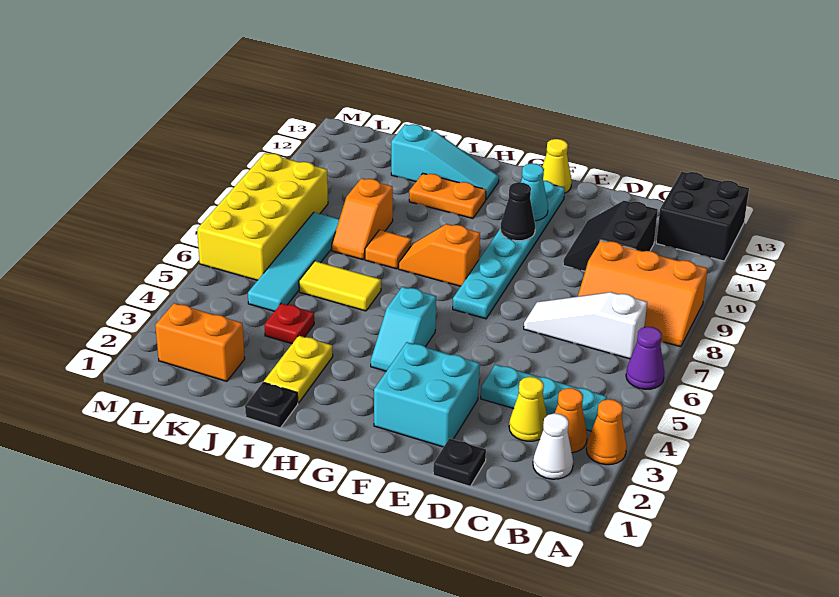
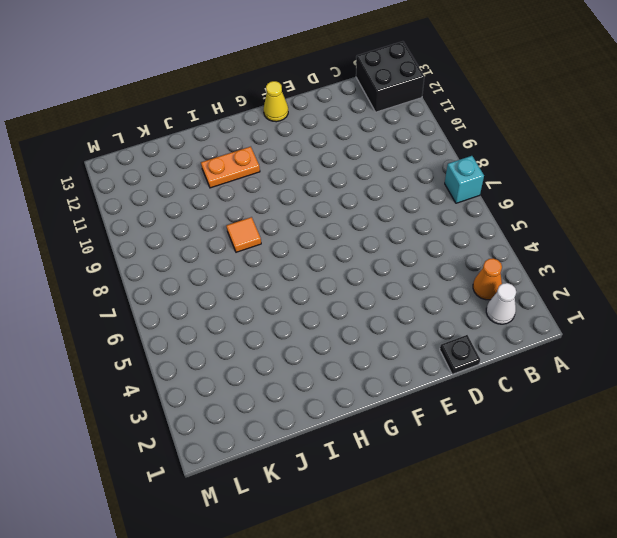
cyan brick A7 level 1 -> none
none -> orange cone A3 level 1
none -> purple cone A6 level 1
none -> orange slope A8:C9 level 1 top 9

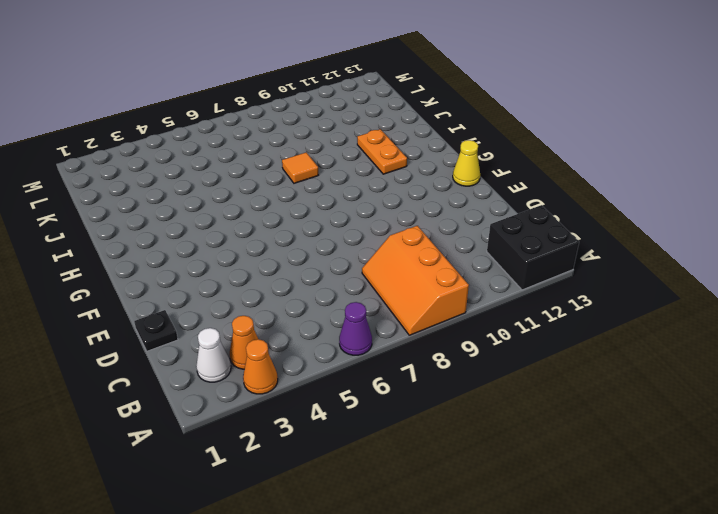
none -> cyan plate B4:D4 level 1
none -> white slope B7:D7 level 1 top B
none -> yellow cone C3 level 1

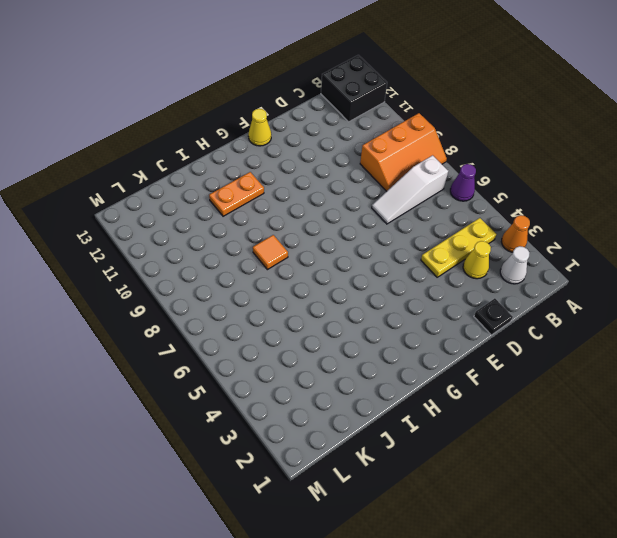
yellow plate B4:D4 level 1 -> cyan plate B4:D4 level 1
none -> orange cone B3 level 1
none -> black slope C10:D11 level 1 top C
none -> cyan brick E2:F3 level 1

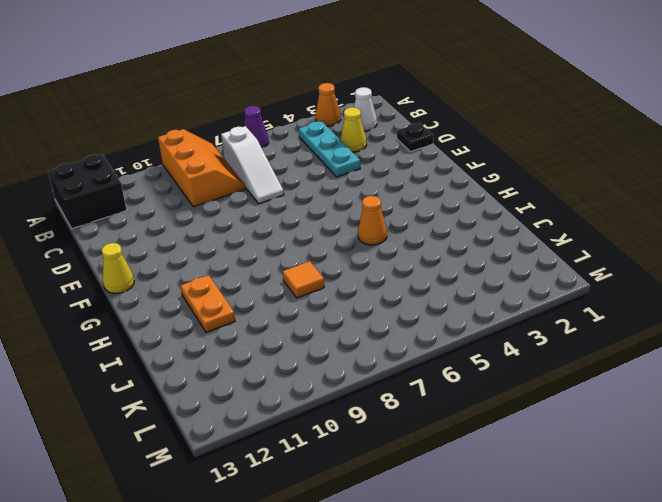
orange cone H5 level 1 -> orange cone B3 level 1
none -> black slope C10:D11 level 1 top C
none -> cyan brick E2:F3 level 1
none -> cyan plate F7:F12 level 1

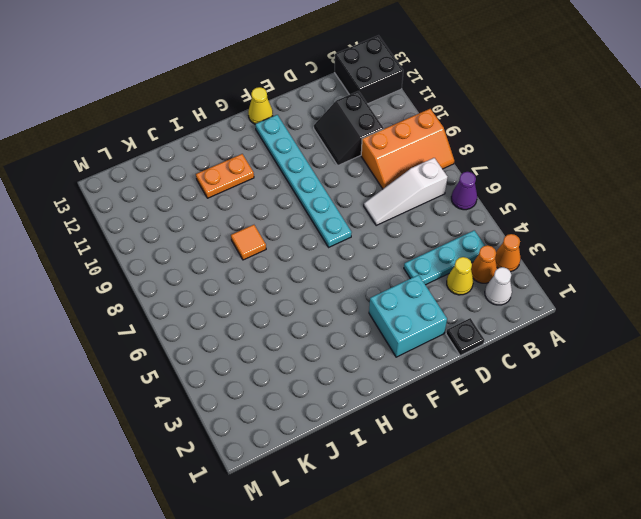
none -> cyan slope G4:G5 level 1 top 5
none -> orange slope G8:H8 level 1 top G
none -> cyan slope H12:J12 level 1 top J

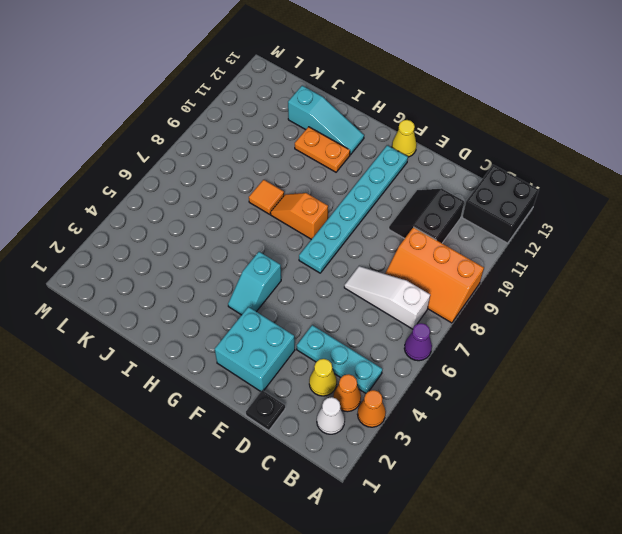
none -> black plate I1 level 1
none -> yellow plate I2:I3 level 1
none -> yellow tile I6:J6 level 1

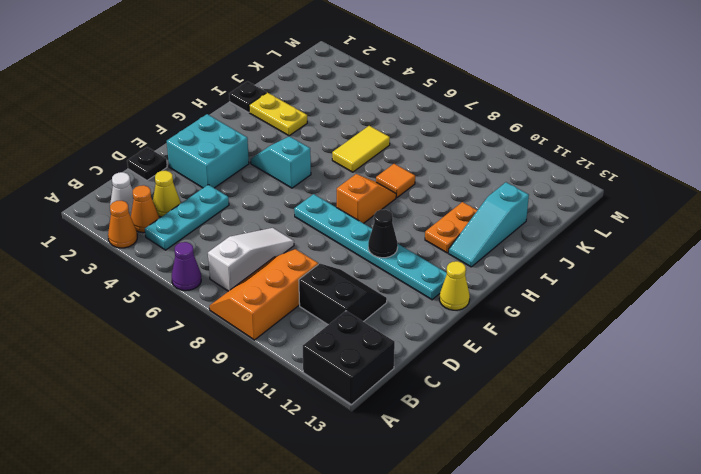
none -> red plate J4 level 1
none -> orange slope J8:J9 level 1 top 9
none -> orange brick K2:L2 level 1

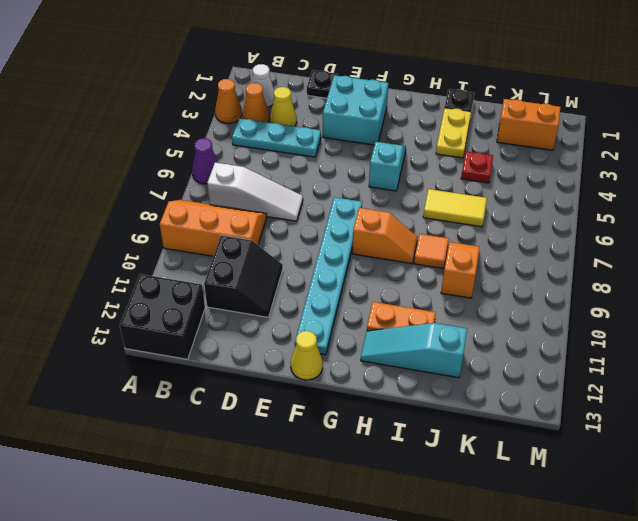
none -> cyan tile K5:K8 level 1
none -> yellow brick L6:M9 level 1
none -> black cone F10 level 2

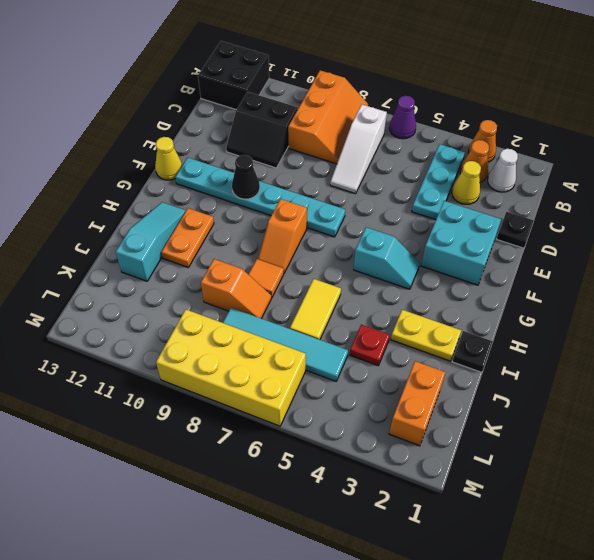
none -> cyan cone F11 level 2

